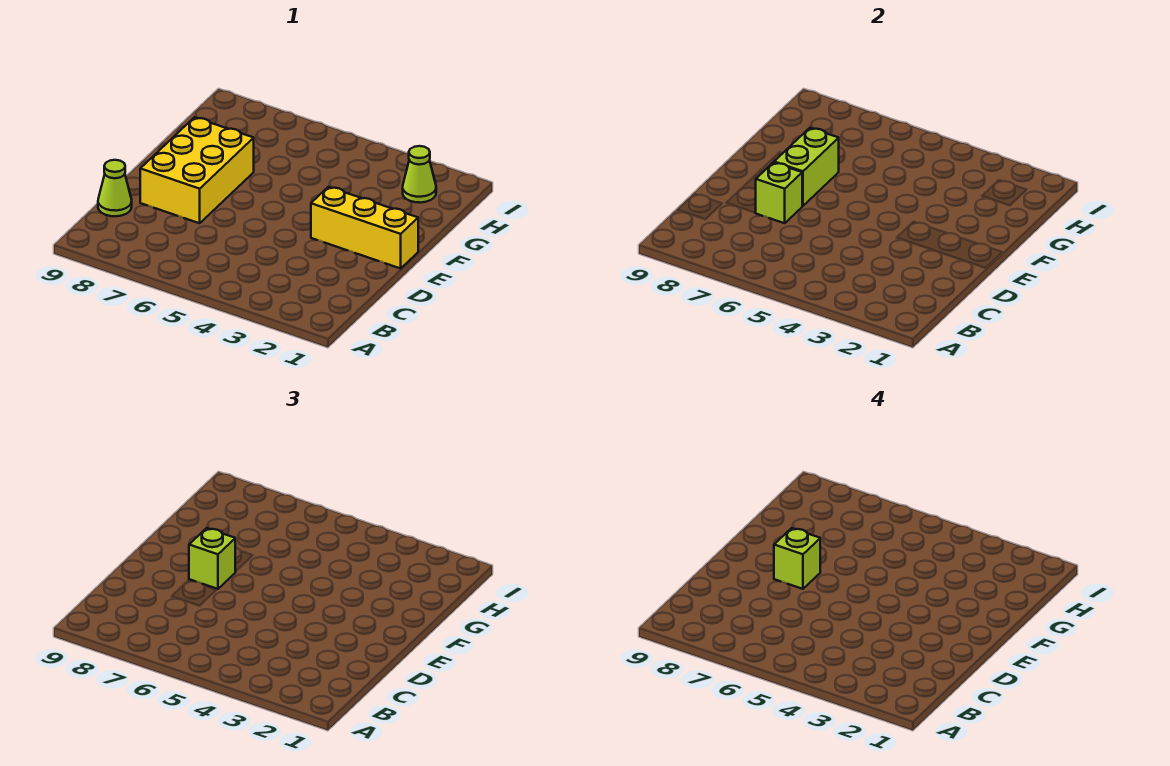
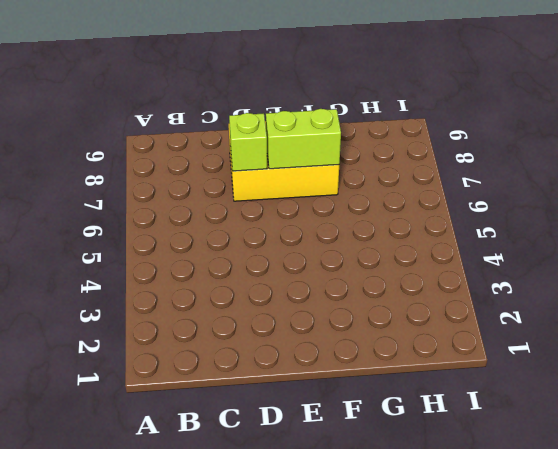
none -> lime cone C9 level 1
none -> yellow brick E1:E3 level 1

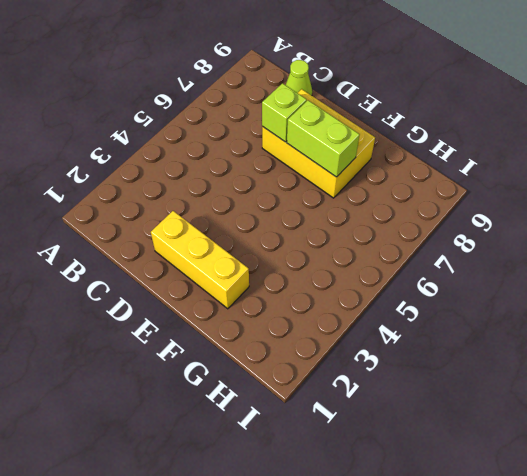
yellow brick D2:F2 level 1 -> yellow brick E1:E3 level 1
none -> lime cone H2 level 1
none -> lime brick E7 level 3

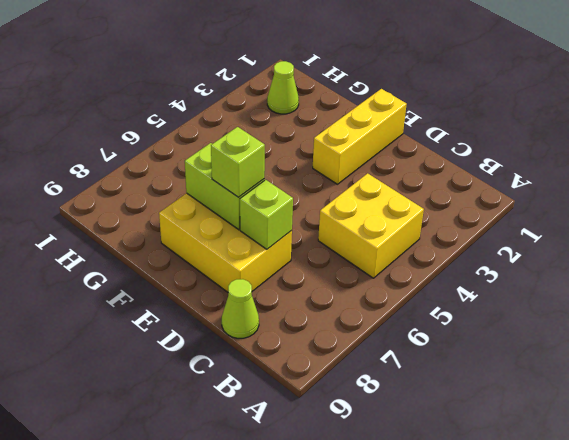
yellow brick B4:C5 level 1 -> none
none -> lime brick E7 level 4

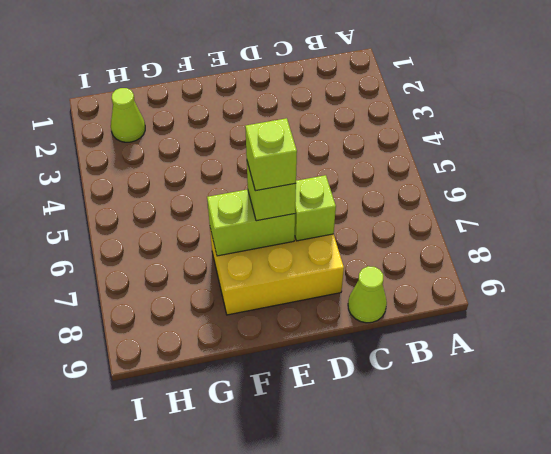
none -> yellow brick E1:E3 level 1

